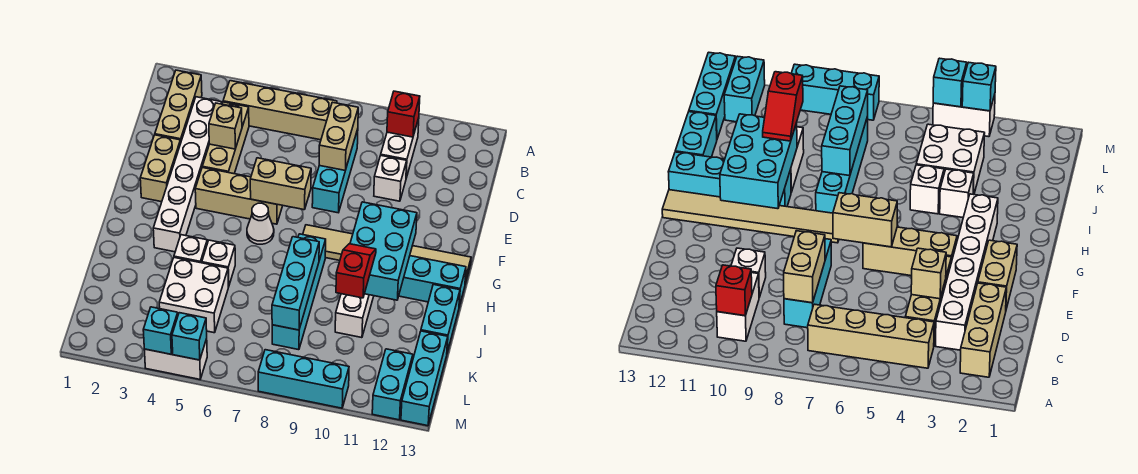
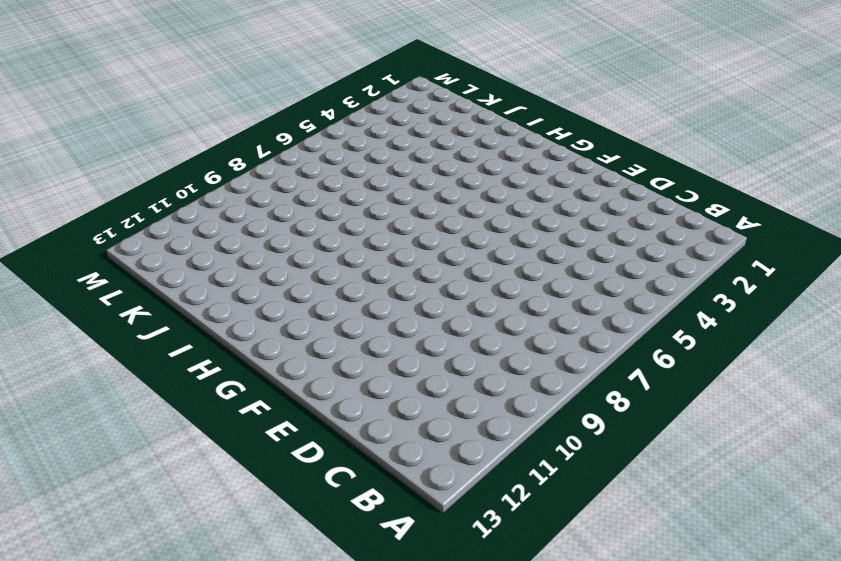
none -> tan brick B2:D2 level 1
none -> tan brick B4:B7 level 1
none -> white brick B10:C10 level 1
none -> white brick C3:H3 level 1

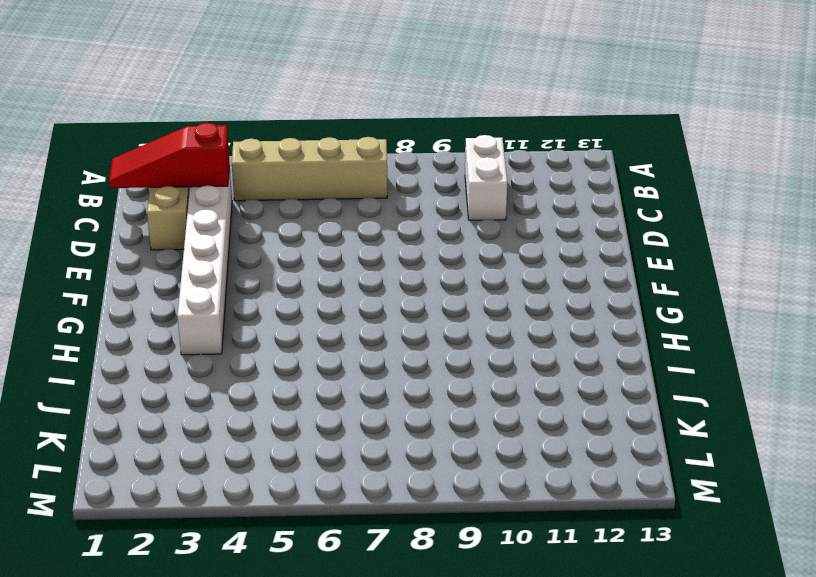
red slope C1:C3 level 2 top 3 -> none
none -> tan brick C4:E4 level 1
none -> cyan brick C8:E8 level 1
none -> white brick D10 level 1
none -> tan brick E2:F2 level 1

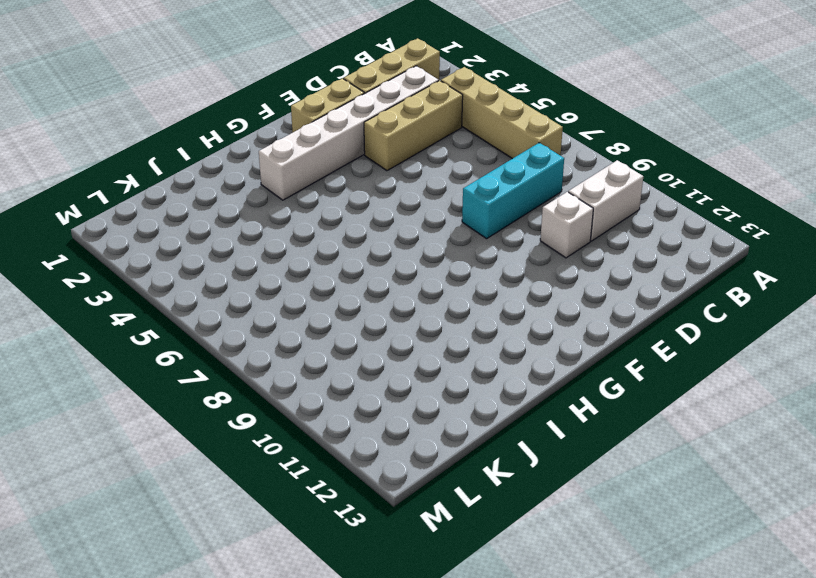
none -> tan brick F4:F6 level 1
none -> white cone G6 level 1
none -> tan tile G8:G13 level 1
none -> cyan brick H8:K8 level 1

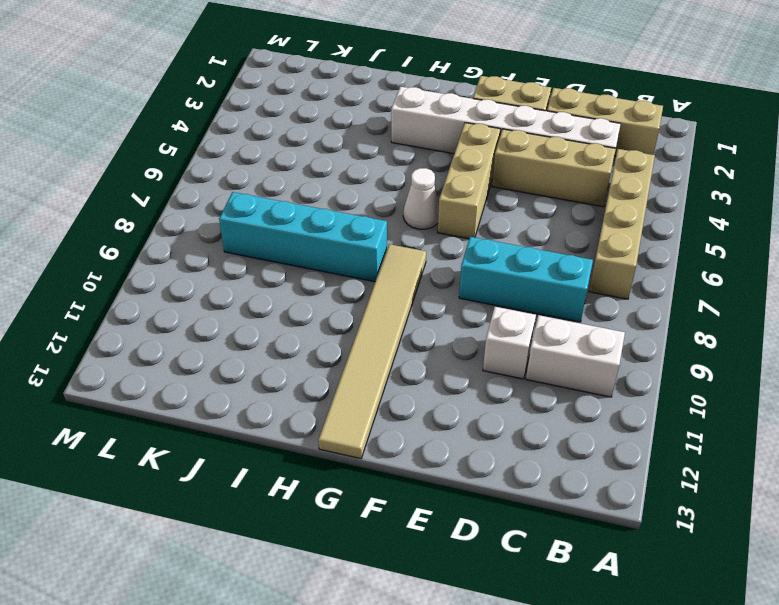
none -> cyan brick H10:H13 level 1
none -> white brick I4 level 1
none -> white brick I5 level 1
none -> white brick I10:J10 level 1

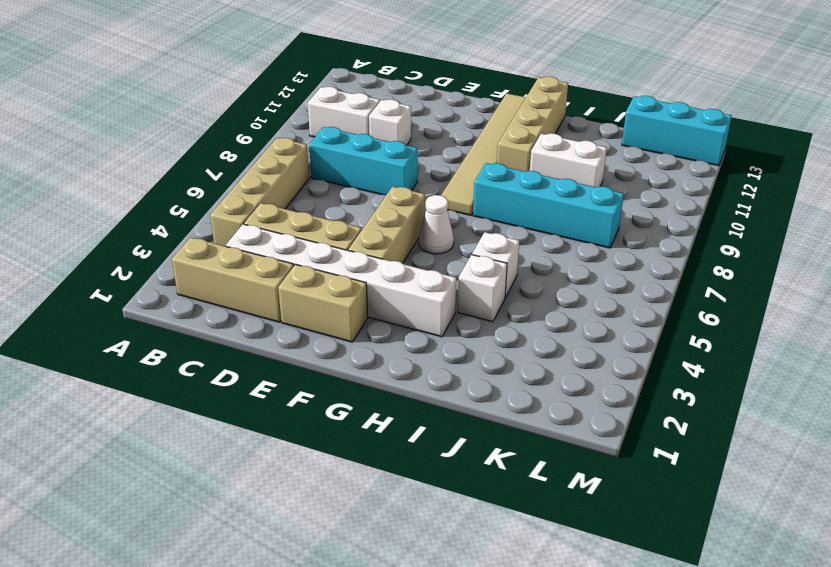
tan brick H10:H13 level 1 -> cyan brick H10:H13 level 1
none -> cyan brick I13:J13 level 1
none -> white brick J4:K5 level 1
none -> cyan brick L12:M12 level 1
none -> white brick M4:M5 level 1

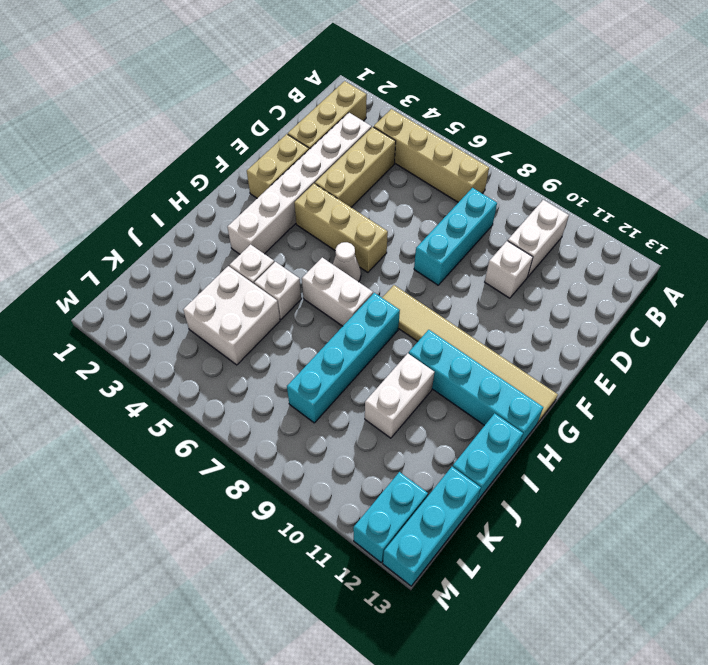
white brick H6:H7 level 1 -> white brick M4:M5 level 1
none -> cyan brick M8:M10 level 1
none -> red brick B10 level 2
none -> tan brick C8:D8 level 2
none -> tan brick D4 level 2

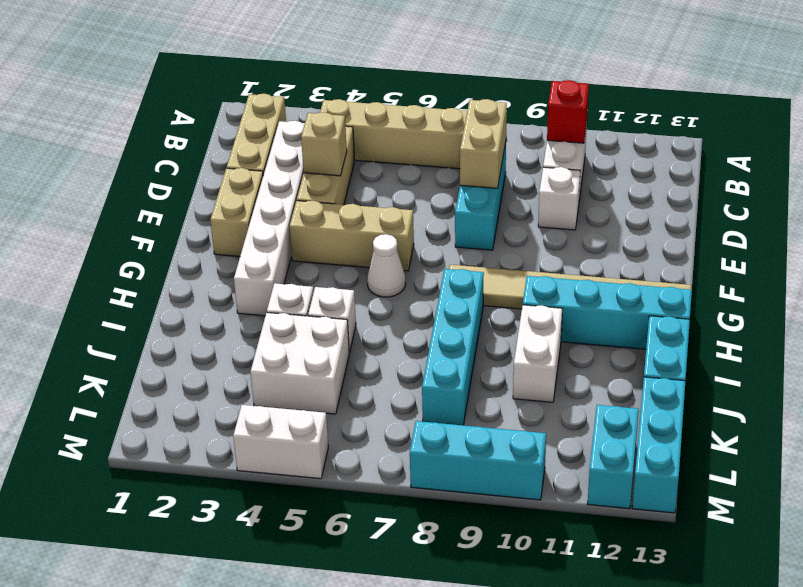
none -> tan brick F6:F7 level 2
none -> cyan brick G10:I11 level 2
none -> cyan brick I8:K8 level 2
none -> cyan brick M4 level 2

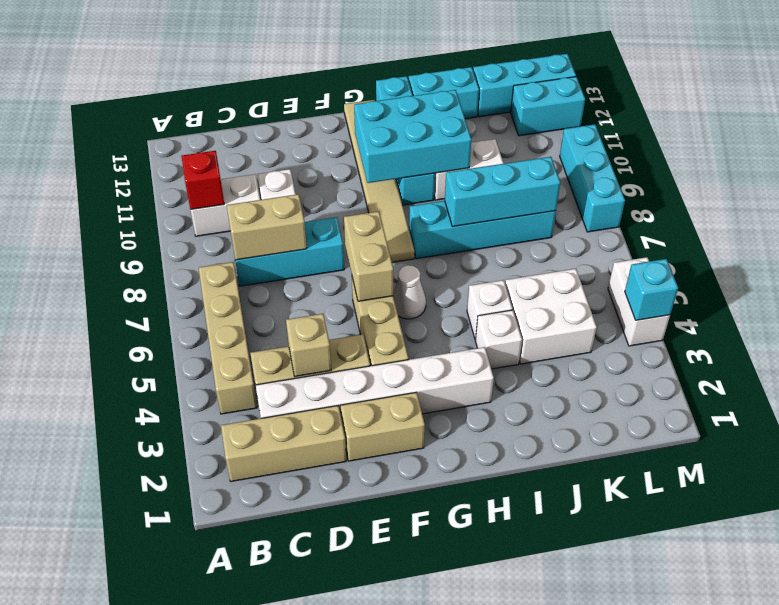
none -> cyan brick M5 level 2
none -> red slope I10:J10 level 3 top J

